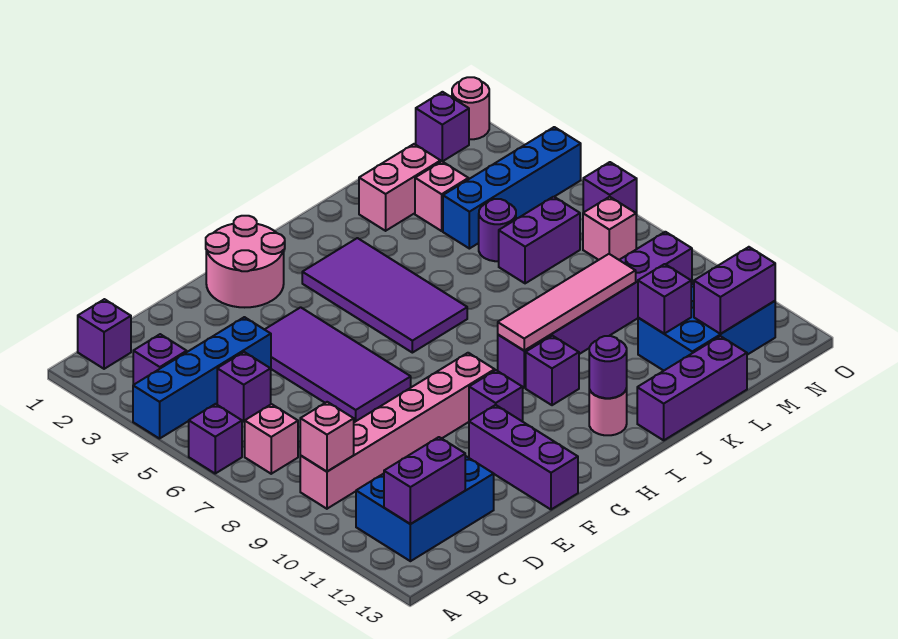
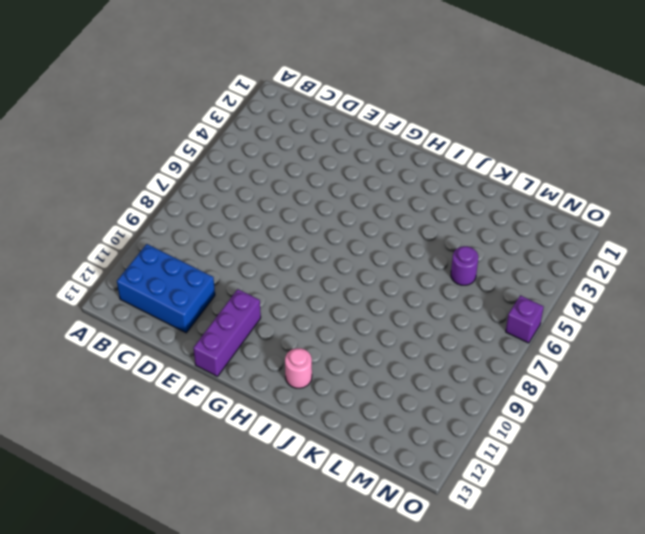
none -> blue brick A4:D4 level 1
none -> purple brick A6 level 1
none -> purple brick B1 level 1
none -> purple brick B3 level 1

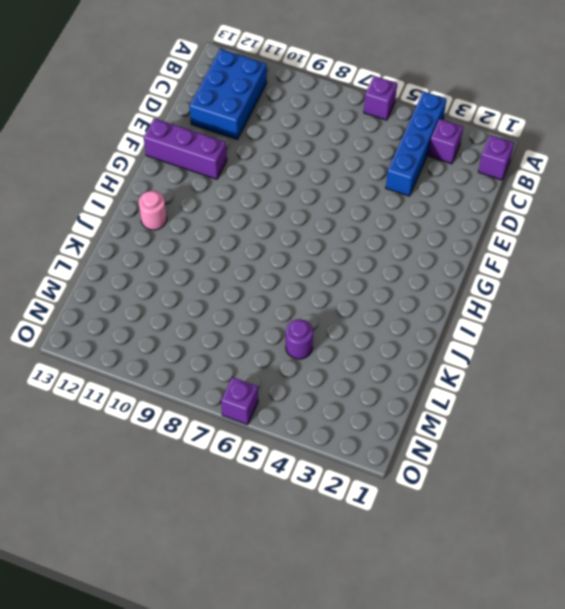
none -> pink brick B7 level 1
none -> pink brick B9:G9 level 1
none -> purple brick C5 level 1
none -> purple tile E4:F7 level 1

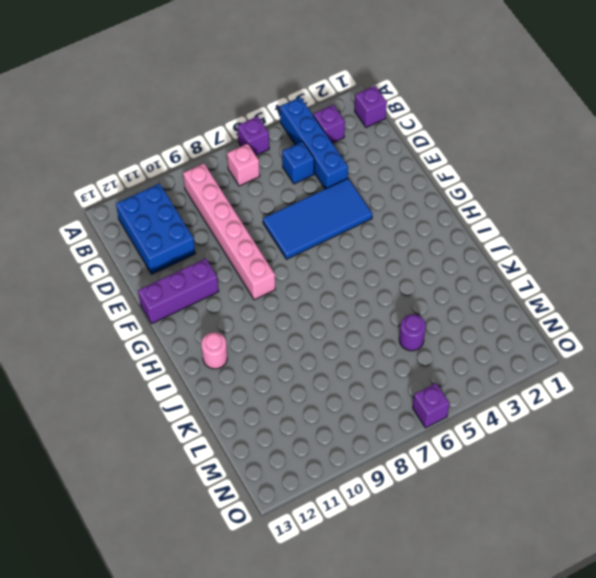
blue brick C5 level 1 -> purple brick C5 level 1
blue tile E4:F7 level 1 -> purple tile E4:F7 level 1
none -> pink round brick F1:G2 level 1
none -> purple brick G10 level 1
none -> purple tile H3:I6 level 1
none -> purple brick I9:N9 level 1

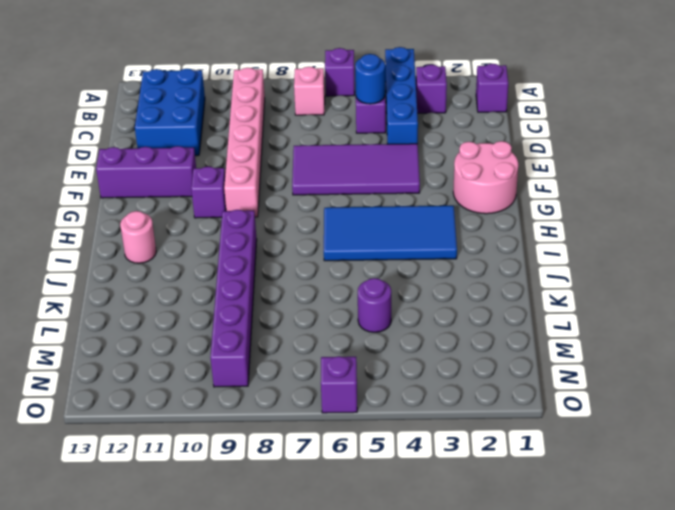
blue round brick C5 level 2 -> none
blue tile H3:I6 level 1 -> purple tile H3:I6 level 1
none -> purple brick I10 level 1
none -> purple brick J13:L13 level 1
none -> pink brick K2:L2 level 1
none -> pink brick L3 level 1

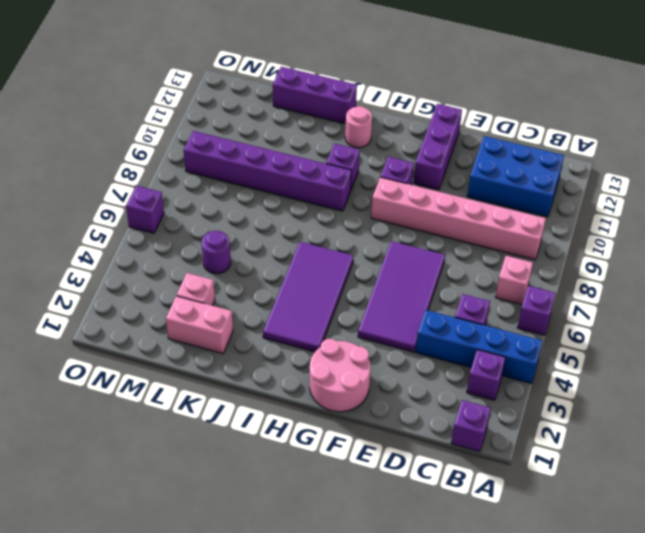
none -> blue brick L4:O4 level 1
none -> purple brick L6:M6 level 1
none -> blue brick L11:N12 level 1
none -> purple brick N1 level 1

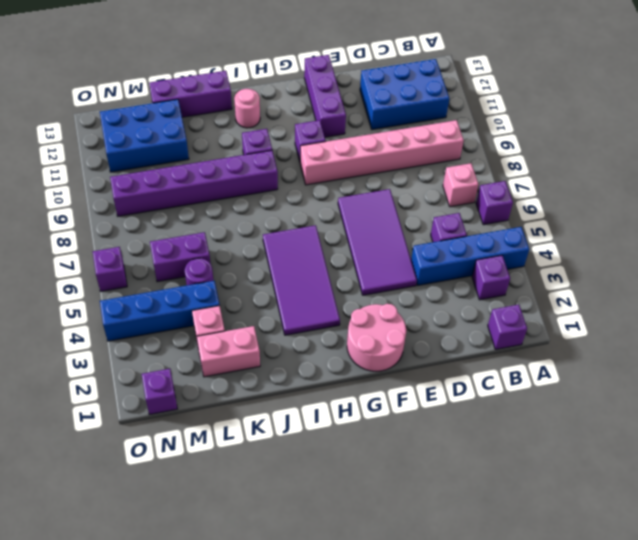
none -> pink brick N7 level 1
none -> pink round brick O1 level 1
none -> pink brick B9 level 2
none -> purple brick B12:C12 level 2

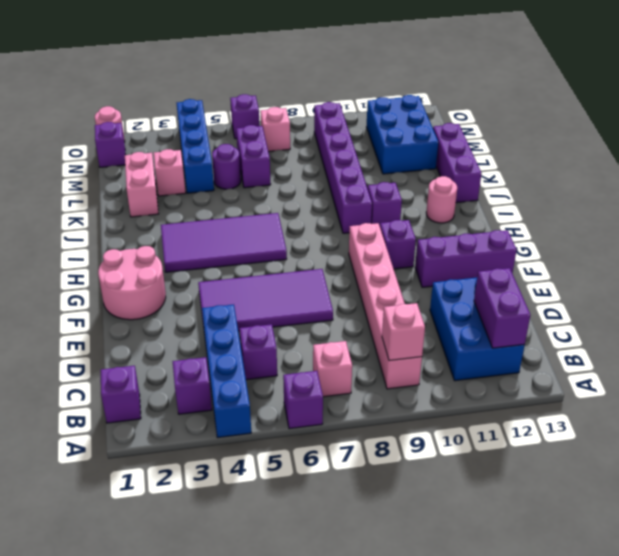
none -> pink tile I9:L9 level 2
none -> purple round brick I12 level 2
none -> purple brick L11 level 2
none -> purple brick M12:N12 level 2

